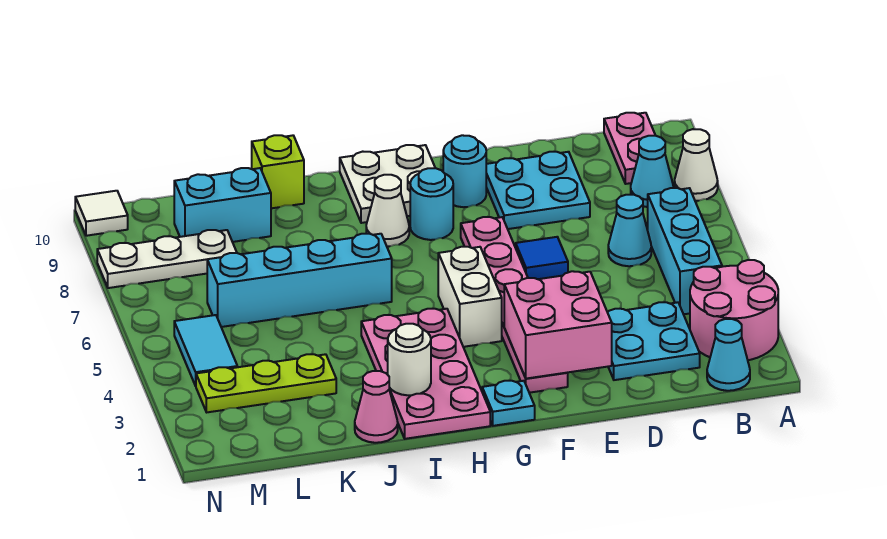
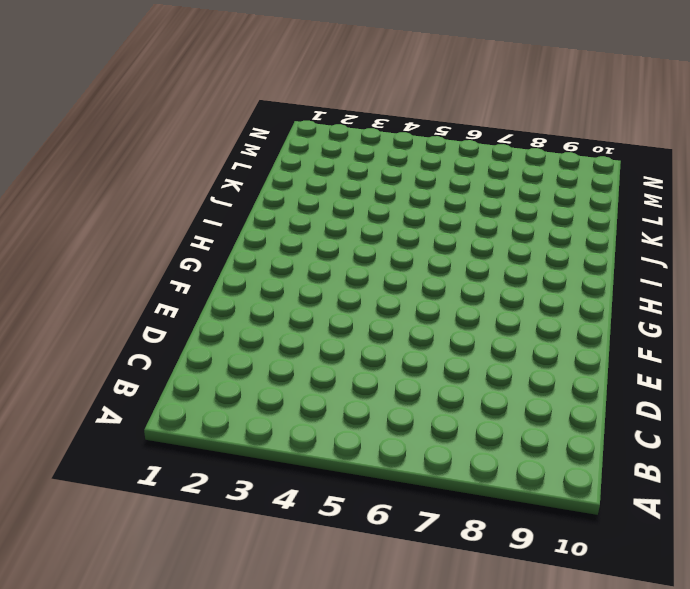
none -> pink round brick A2:B3 level 1
none -> white cone A8 level 1
none -> cyan cone B1 level 1

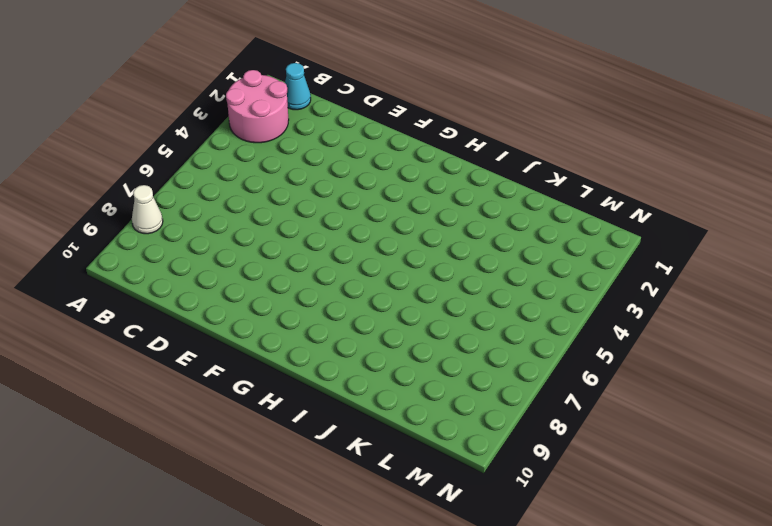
none -> cyan brick B4:B6 level 1
none -> cyan cone B8 level 1
none -> pink plate B9:B10 level 1

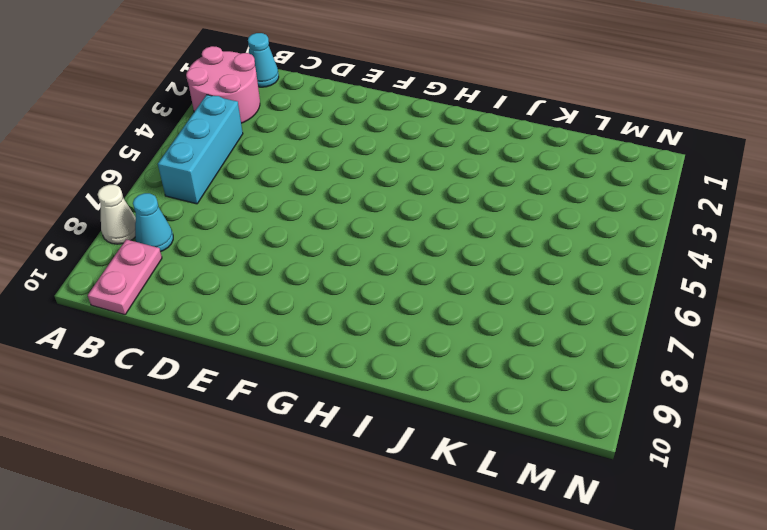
none -> cyan plate C2:D3 level 1
none -> cyan cone C6 level 1
none -> cyan plate D8:E9 level 1

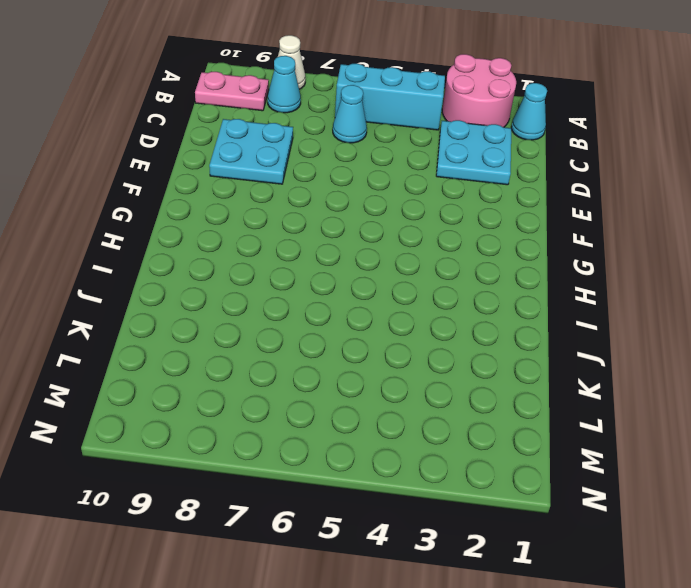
none -> blue tile E6 level 1
none -> pink plate F2:F7 level 1
none -> cyan round brick F9 level 1

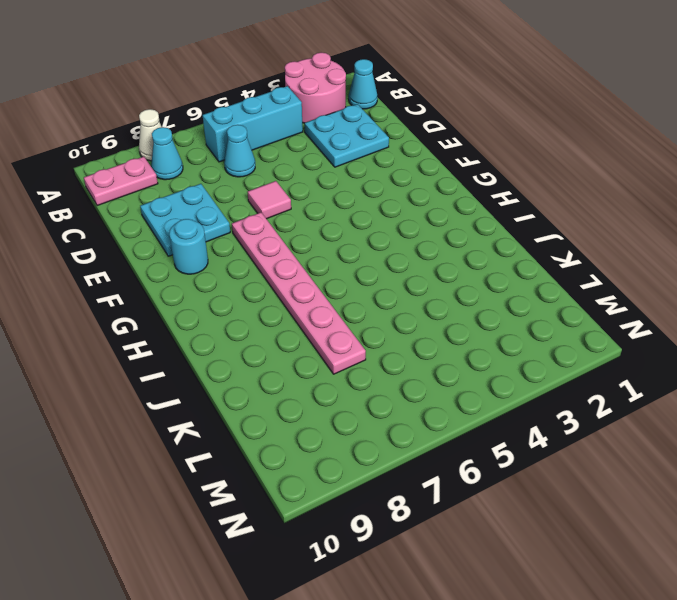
pink tile E6 level 1 -> blue tile E6 level 1
pink plate F7:K7 level 1 -> pink plate F2:F7 level 1
none -> cyan plate G1 level 1
none -> white brick G4:G5 level 1
none -> cyan round brick G8 level 1

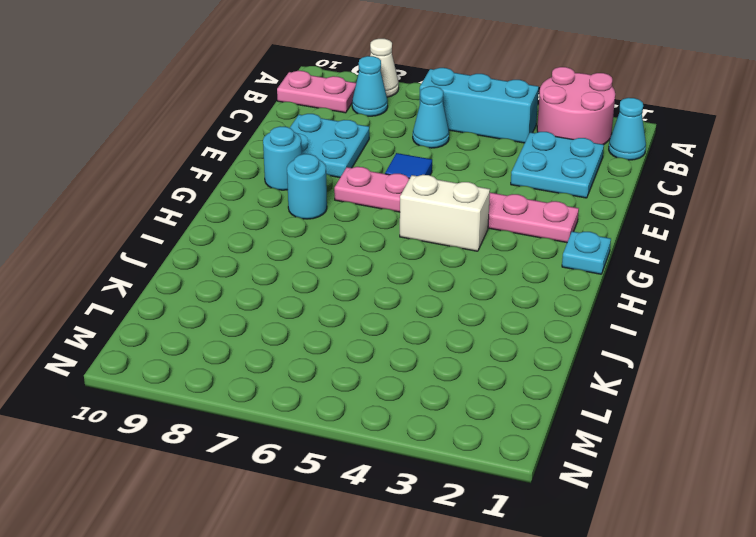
none -> white plate G9:H10 level 1
none -> pink plate H1:I4 level 1
none -> white cone H8 level 1

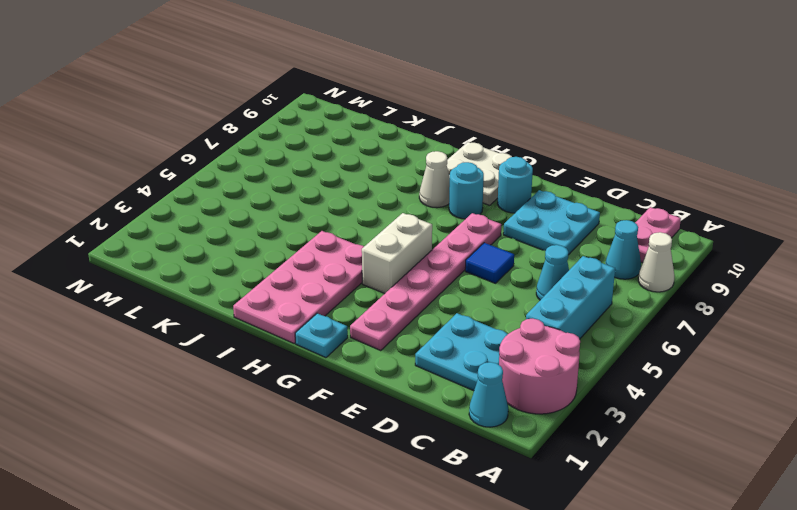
none -> cyan brick I6:L6 level 1
none -> pink cone J1 level 1
none -> lime brick J10 level 1

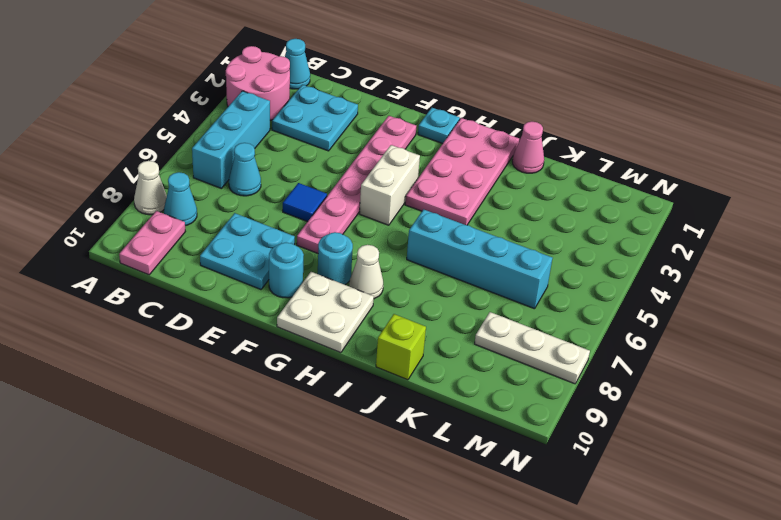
none -> lime plate K3:M3 level 1
none -> cyan brick K9:L9 level 1
none -> cyan tile M4:M5 level 1

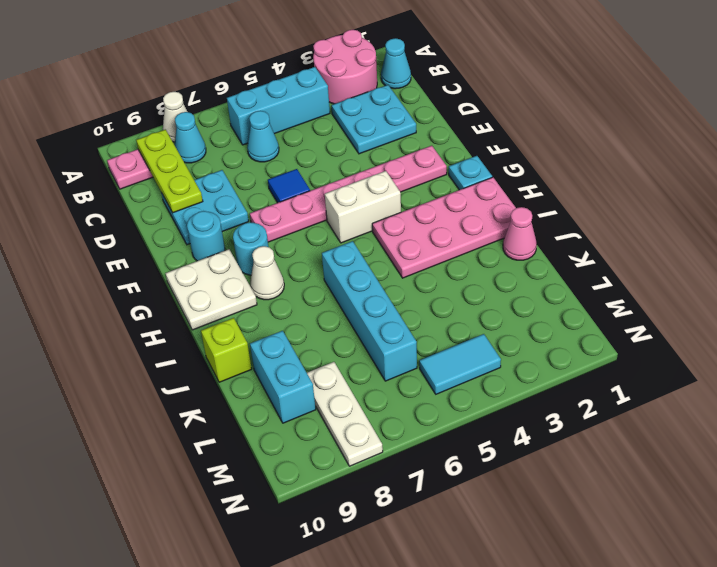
lime plate B9:D9 level 2 -> lime plate K3:M3 level 1
none -> white tile N10 level 1
none -> pink brick E2:F3 level 2
none -> white round brick I2 level 2

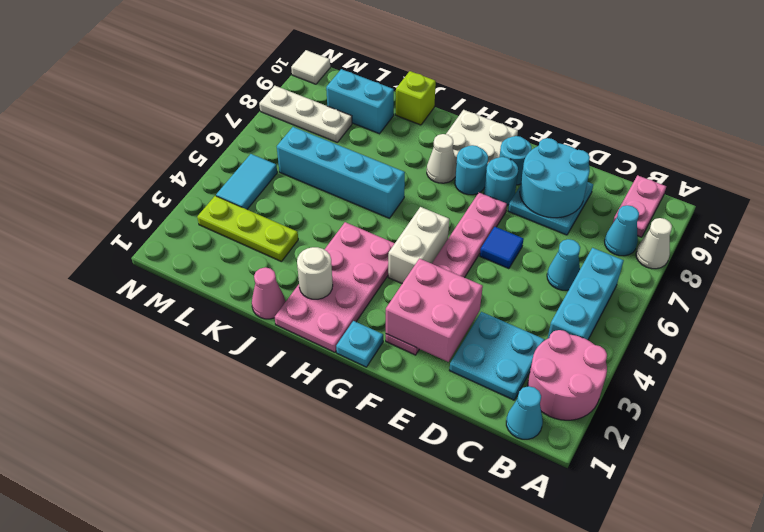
cyan round brick D8:E9 level 2 -> none
cyan round brick F8 level 1 -> none

